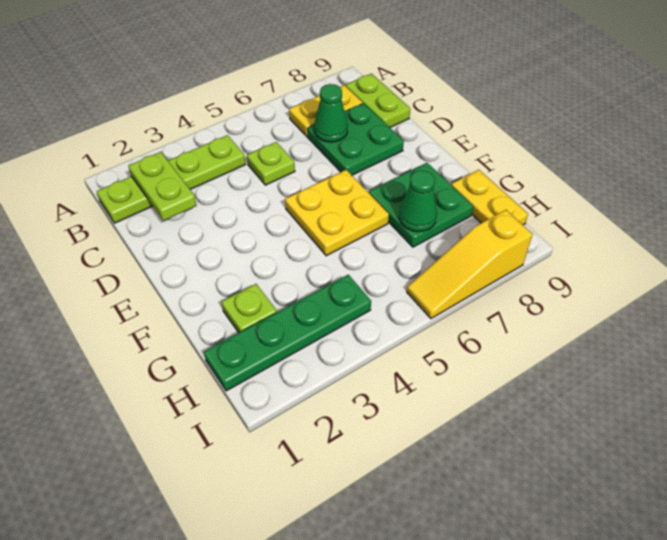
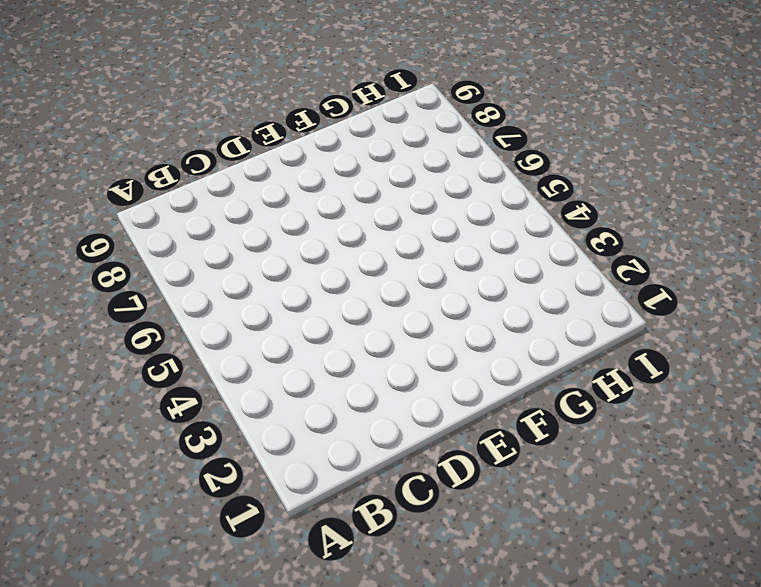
none -> lime plate B1:B4 level 1
none -> yellow plate B7:B8 level 1
none -> lime plate B9:C9 level 1

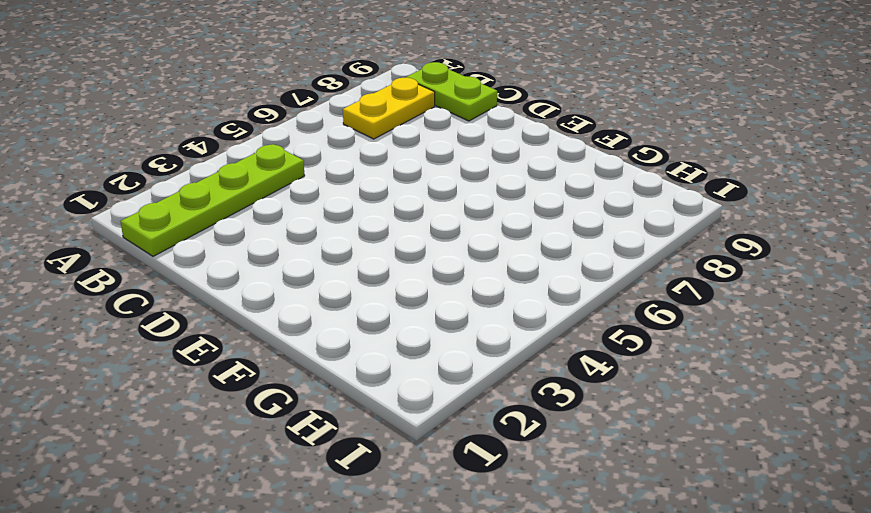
none -> lime plate C5 level 1
none -> green plate C7:D8 level 1
none -> yellow plate E5:F6 level 1

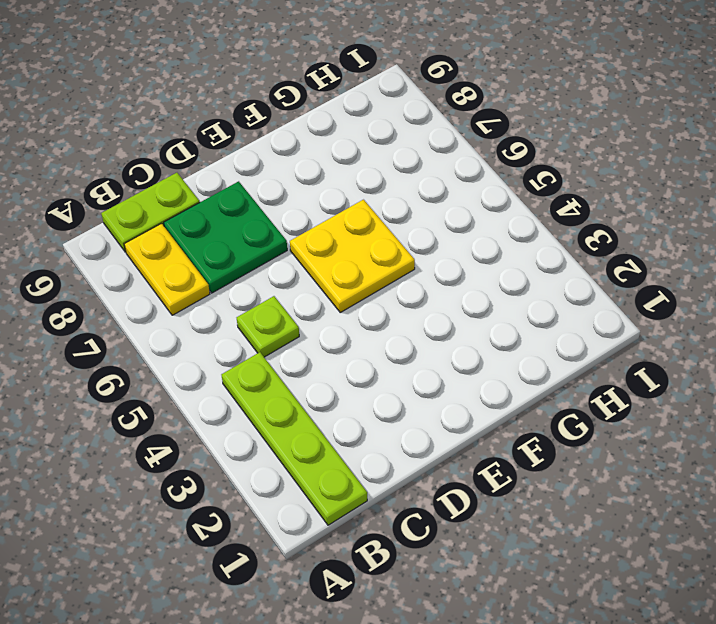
none -> green plate F7:G8 level 1
none -> lime plate G2 level 1
none -> yellow plate G9:H9 level 1

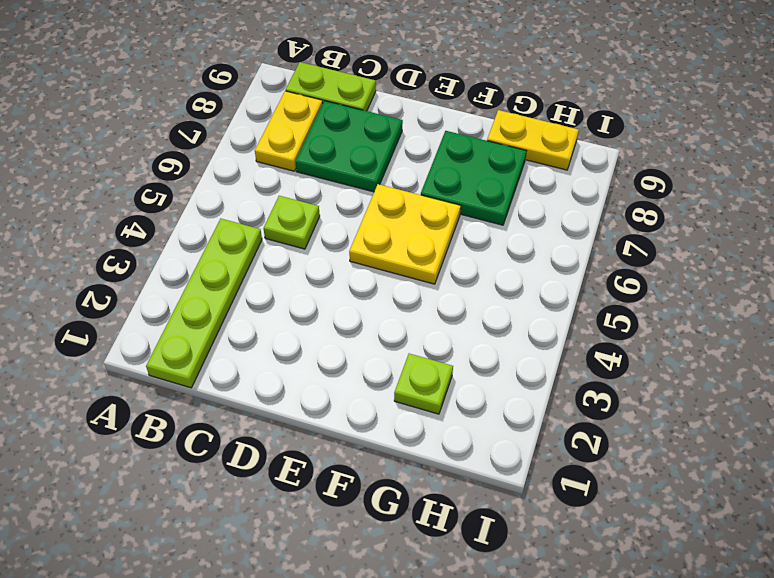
none -> green plate H1:H4 level 1
none -> yellow slope I6:I8 level 1 top 8
none -> lime plate B2:C2 level 2

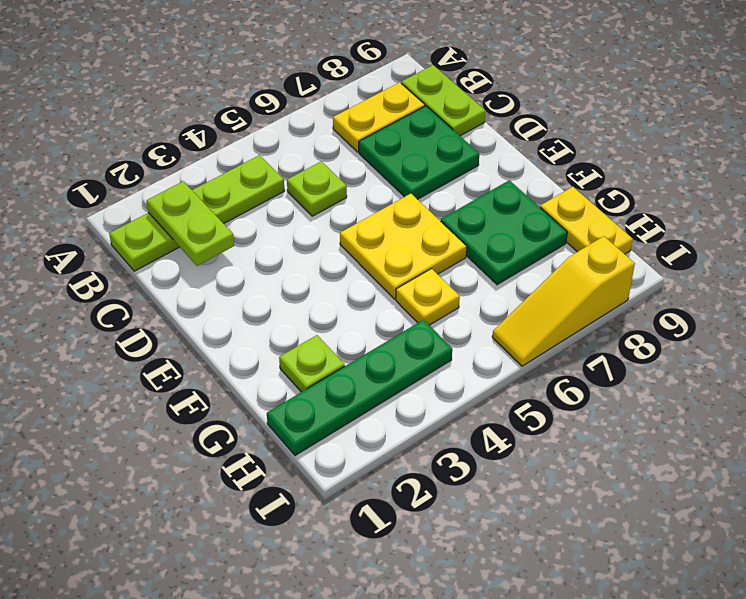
yellow plate G5 level 1 -> none
none -> green cone C7 level 2
none -> green cone G7 level 2

